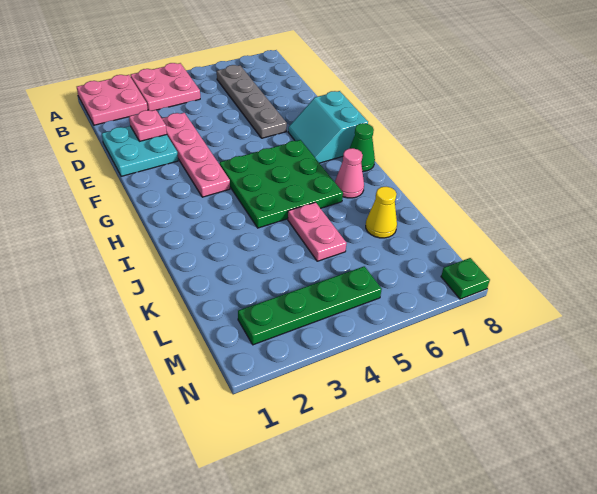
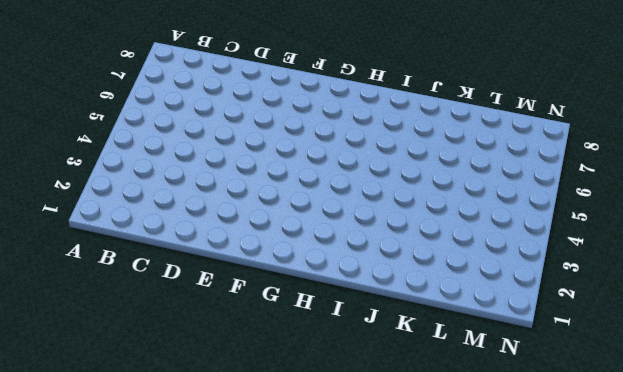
none -> pink plate A1:B2 level 1
none -> pink plate A3:B4 level 1
none -> grey plate B6:E6 level 1

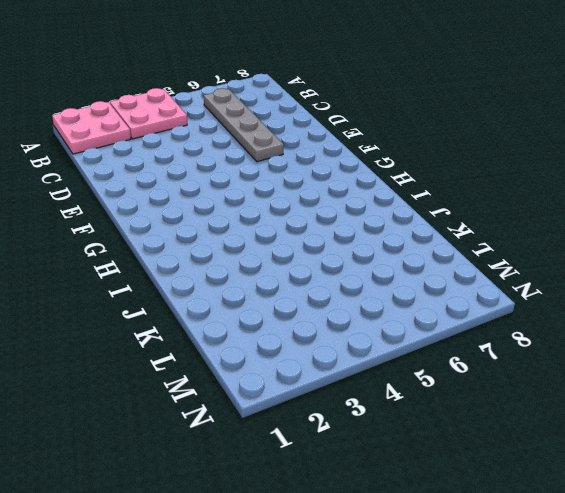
none -> cyan plate D1:E2 level 1
none -> pink plate D3:G3 level 1
none -> cyan slope F7:G8 level 1 top 8

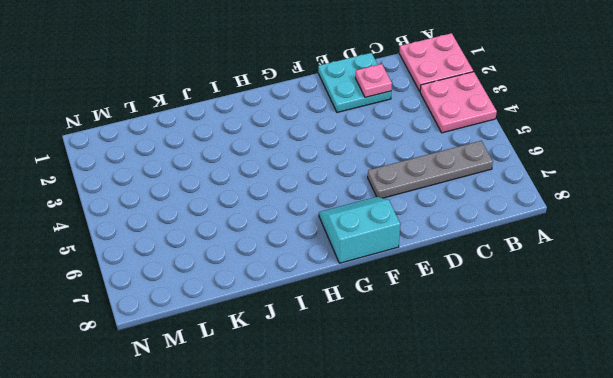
none -> pink plate D3:G3 level 1
none -> green plate G4:I6 level 1
none -> green cone H8 level 1

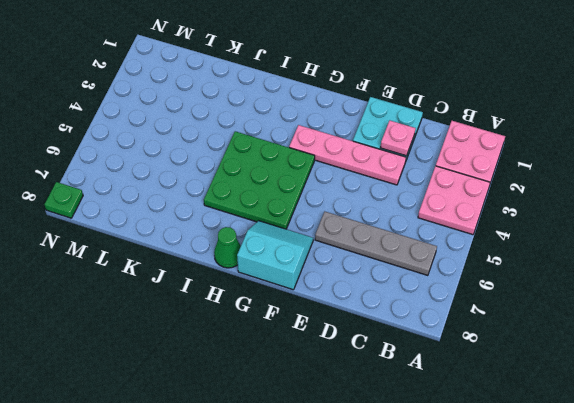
none -> pink cone I7 level 1
none -> pink plate J5:K5 level 1
none -> yellow cone K7 level 1

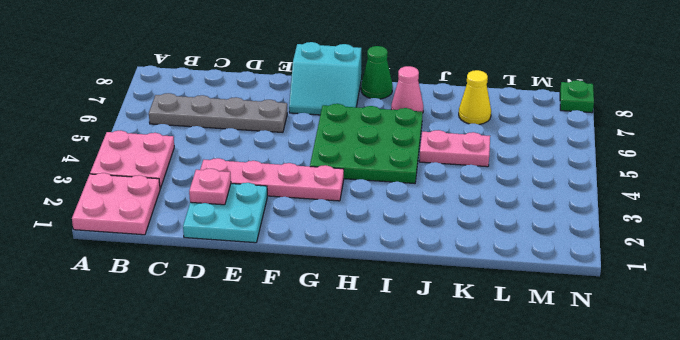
none -> green plate M2:M5 level 1

